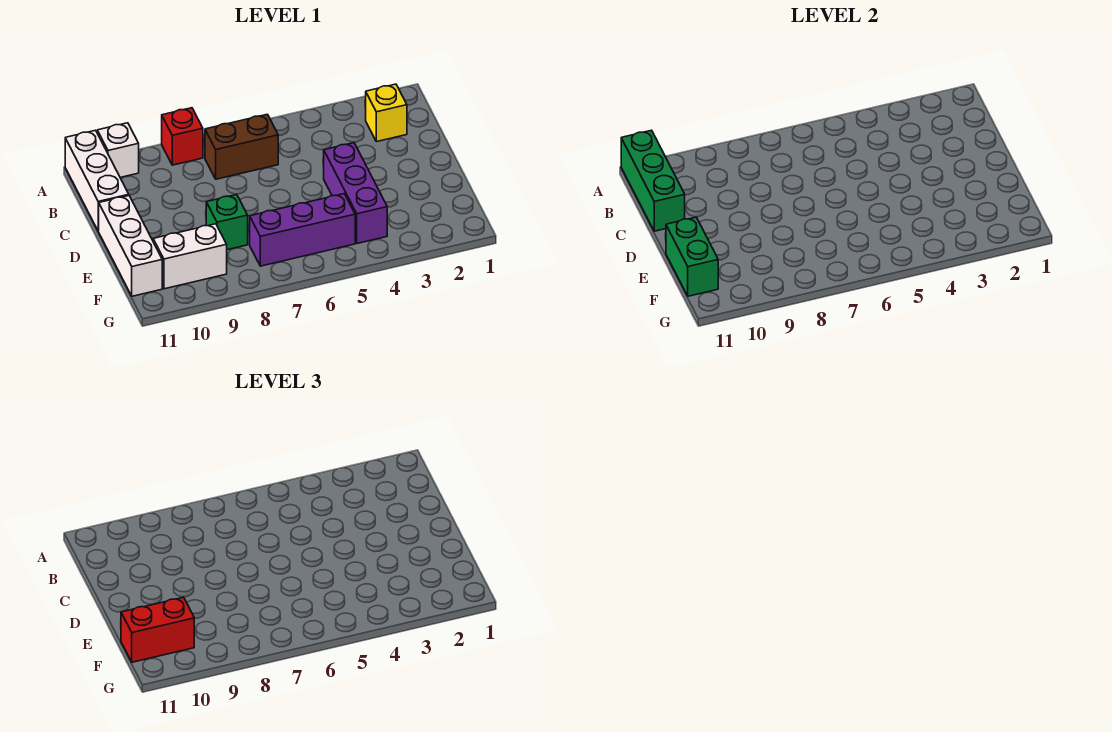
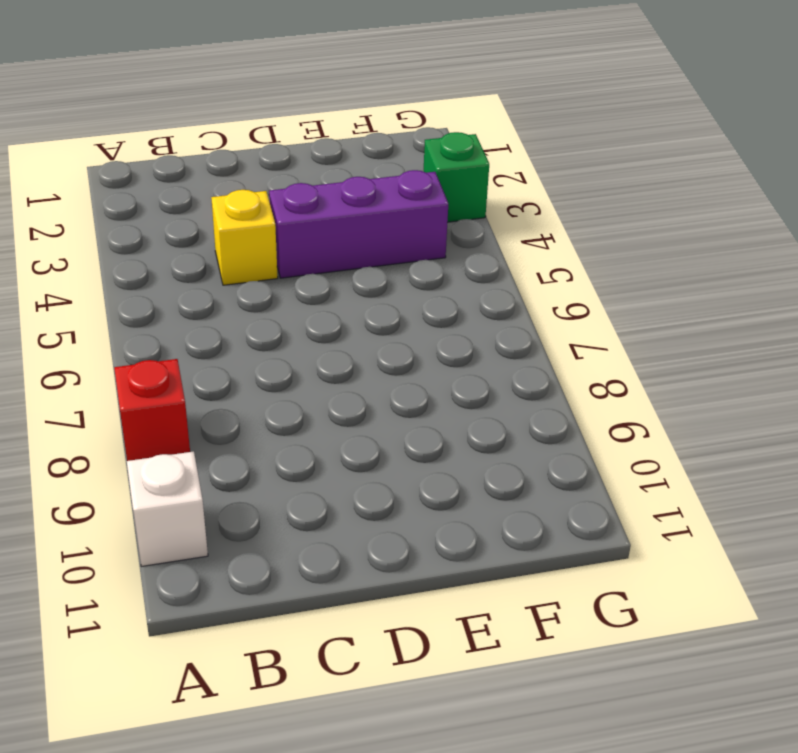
yellow brick C4 level 1 -> yellow brick B2 level 1
green brick G3 level 1 -> green brick E8 level 1
none -> white brick A11:C11 level 1
none -> brown brick B6:B7 level 1
none -> white brick D11:F11 level 1

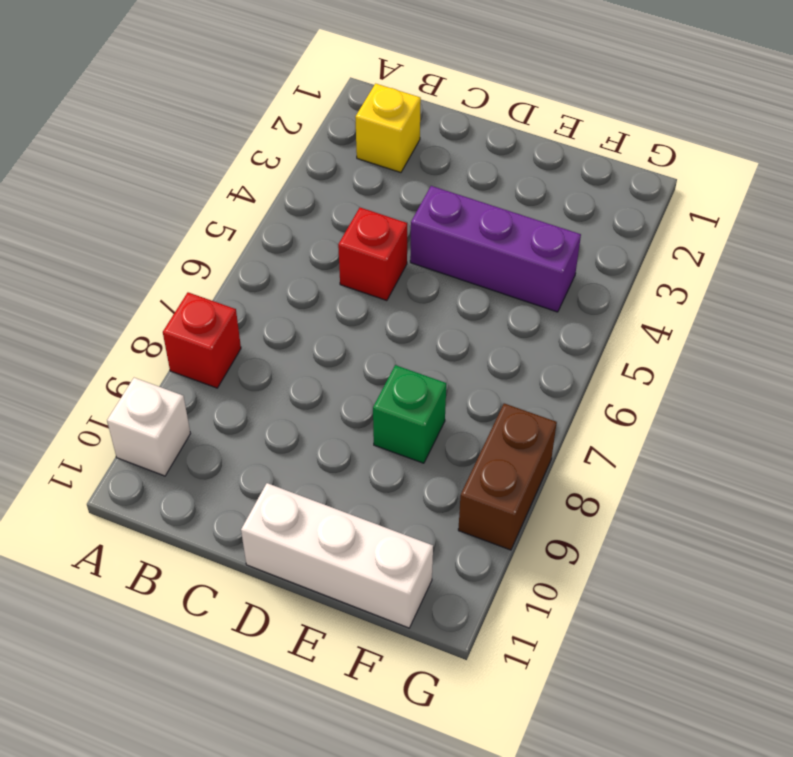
red brick C5 level 1 -> none
brown brick G8:G9 level 1 -> brown brick B6:B7 level 1
none -> white brick A11:C11 level 1
none -> purple brick F5:F7 level 1
none -> white brick F9:F10 level 1

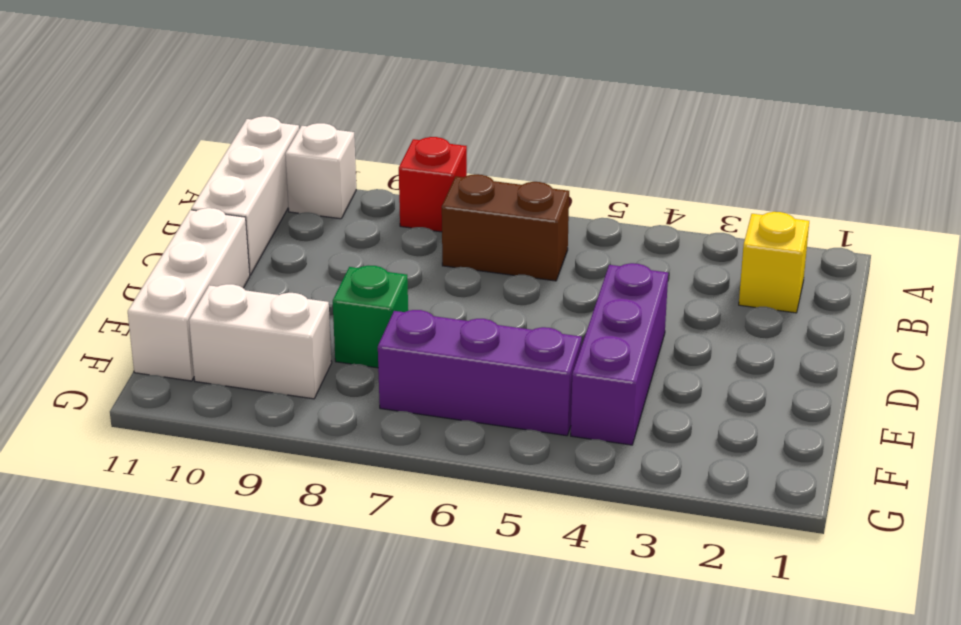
none -> green brick A11:C11 level 2
none -> green brick E11:F11 level 2
none -> red brick F10:F11 level 3

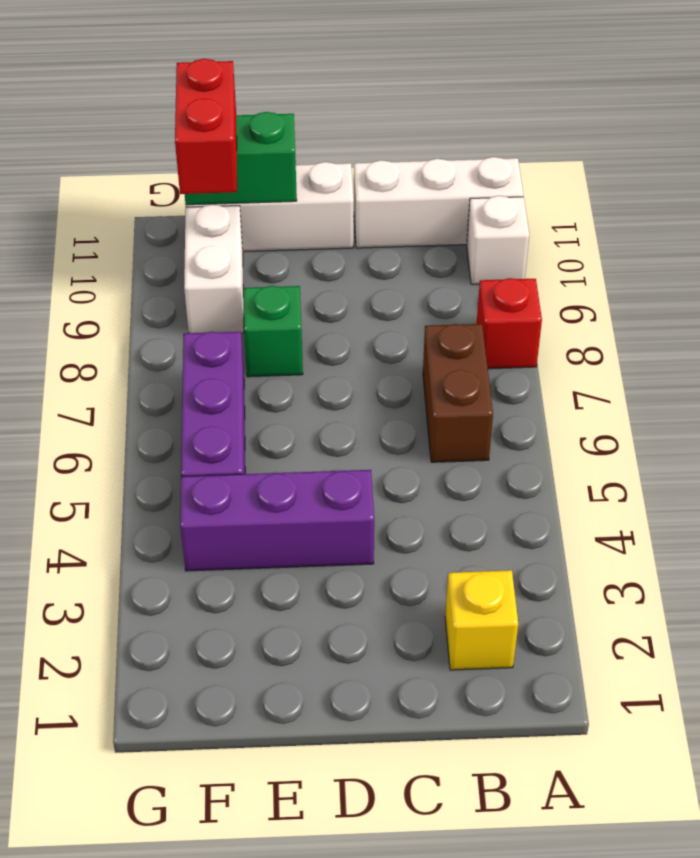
none -> green brick A11:C11 level 2

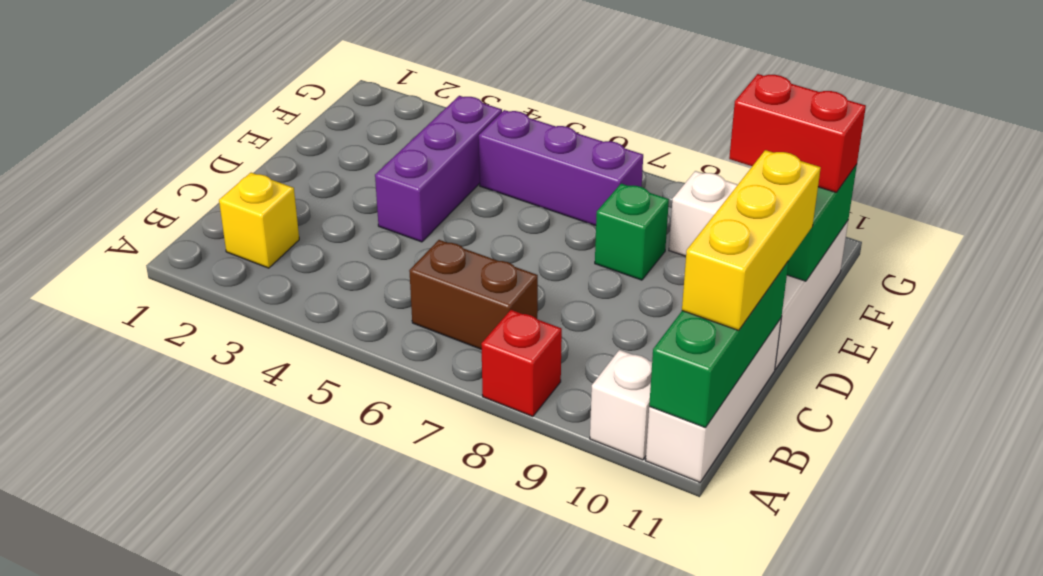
yellow brick B11:D11 level 3 -> none

